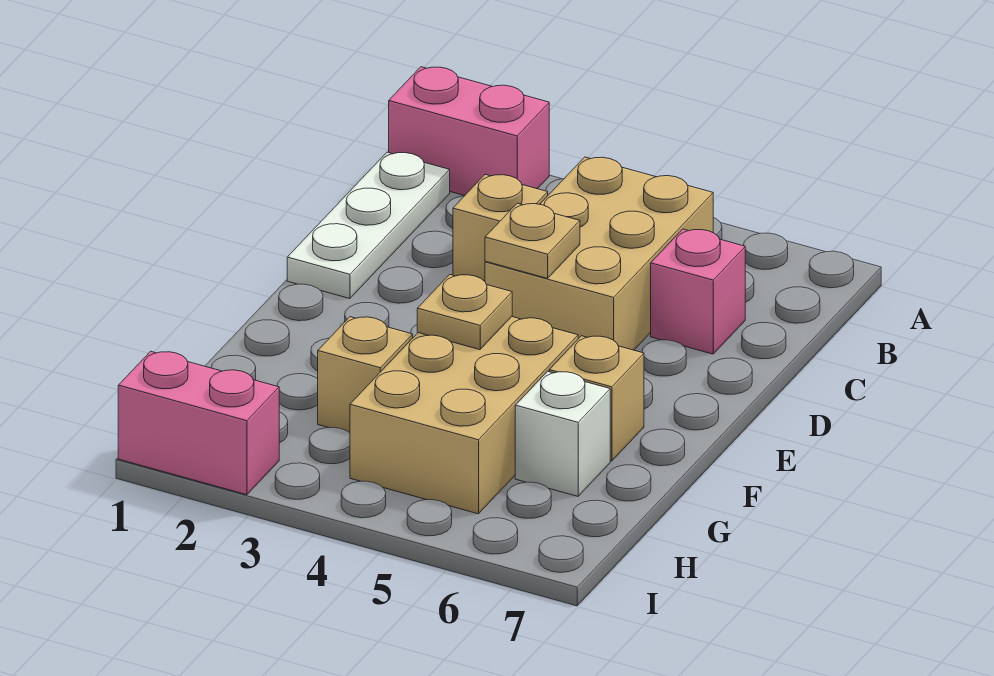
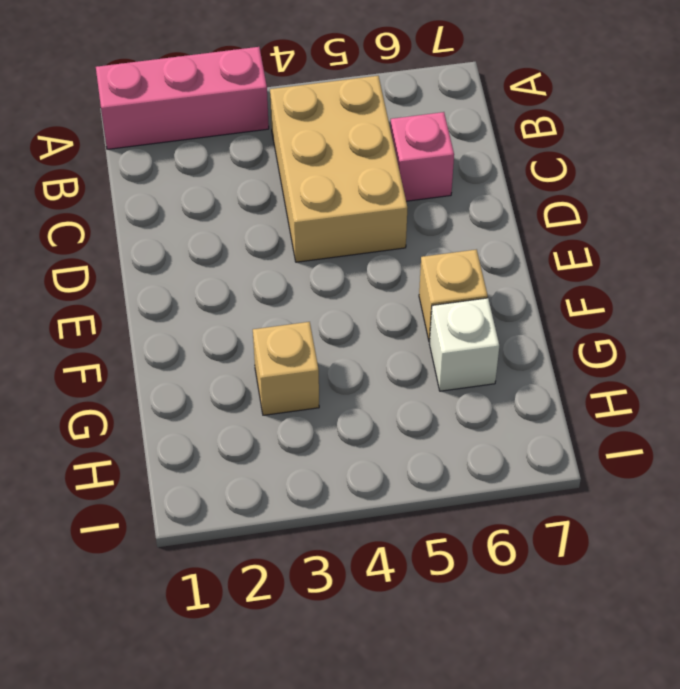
pink brick A1:A3 level 1 -> pink brick A1:A2 level 1
none -> white plate B1:D1 level 1
none -> tan brick C3 level 1
none -> tan brick F4:H5 level 1

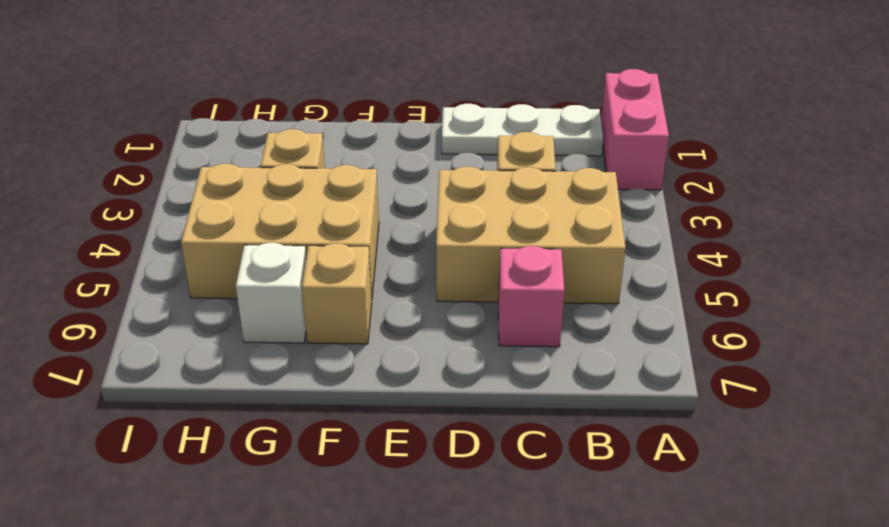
none -> pink brick I1:I2 level 1
none -> tan plate D4 level 2
none -> tan plate F4 level 2

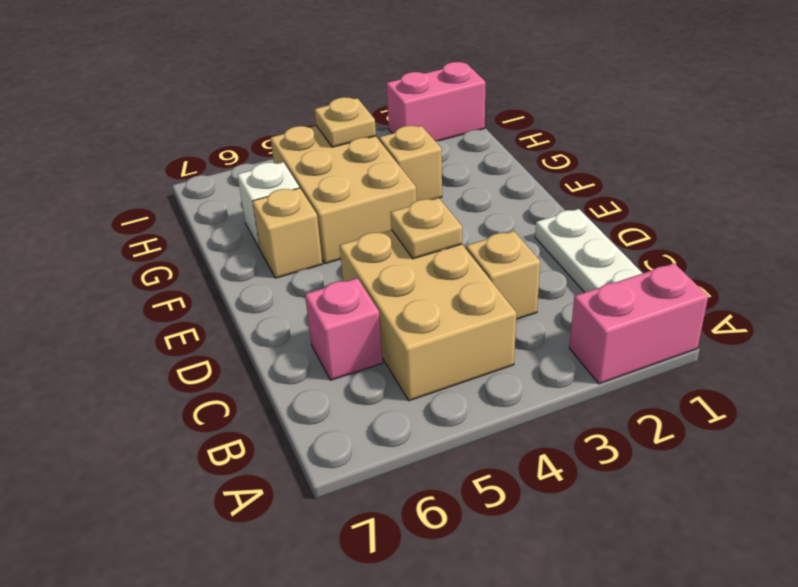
tan plate H4 level 2 -> tan plate F4 level 2

